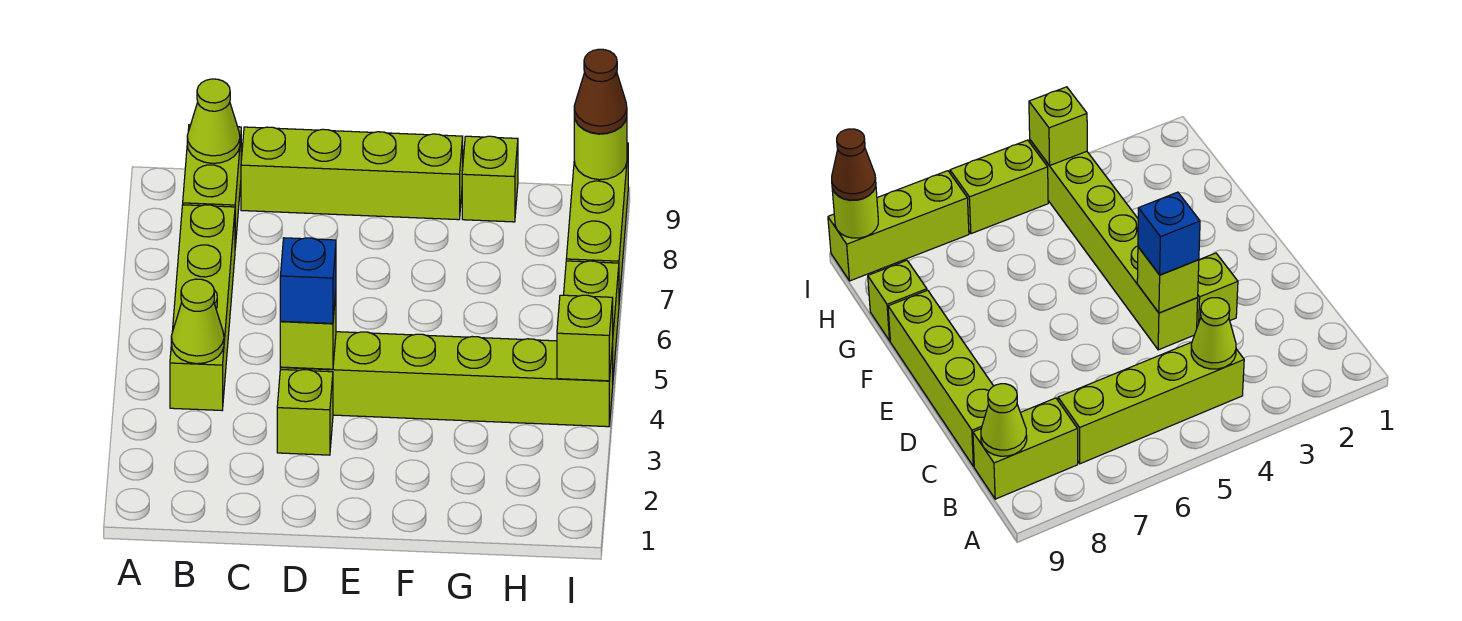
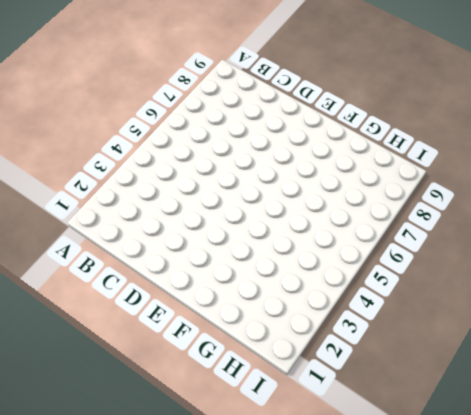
none -> lime brick B4:B7 level 1
none -> lime brick B8:B9 level 1
none -> lime brick C9:F9 level 1

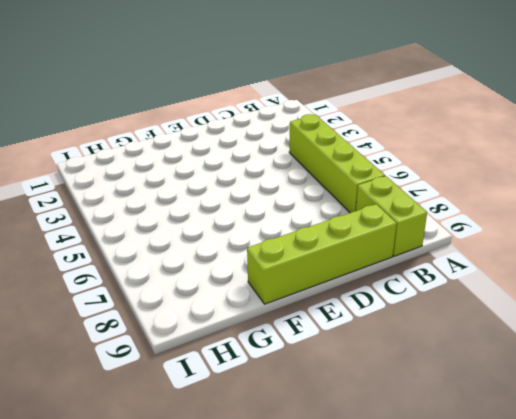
none -> lime brick D3 level 1
none -> lime brick D4:I4 level 1
none -> lime brick G9 level 1

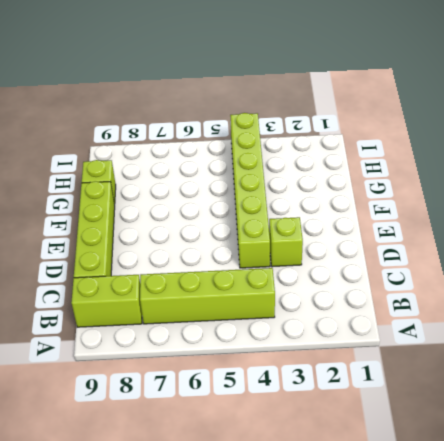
none -> lime brick I5:I6 level 1
none -> lime brick I7:I9 level 1
none -> lime cone B4 level 2

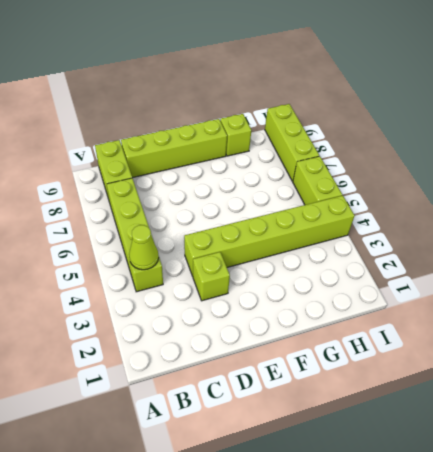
none -> lime cone B9 level 2
none -> lime brick D4 level 2
none -> lime brick I4 level 2

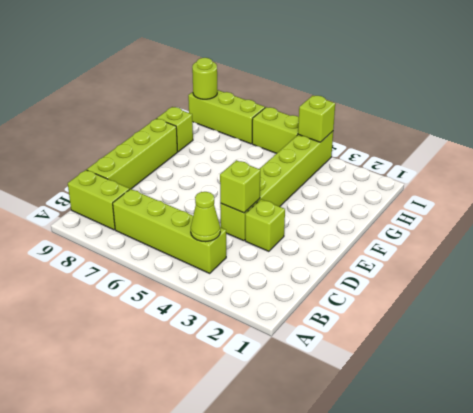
none -> lime cone B9 level 2
none -> blue brick D4 level 3
none -> brown cone I9 level 3

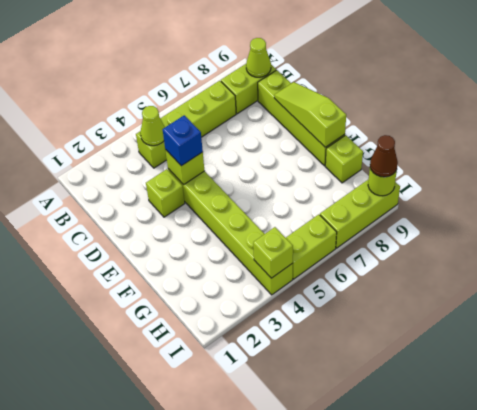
lime slope D9:F9 level 2 top F -> none

